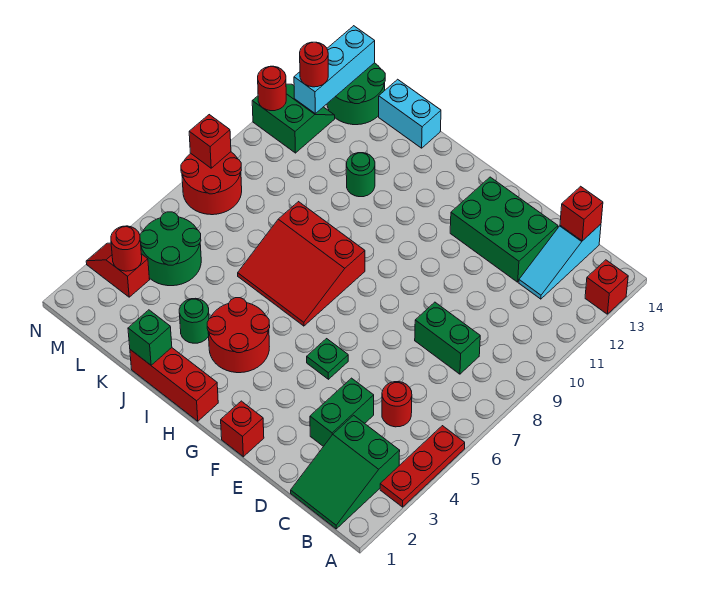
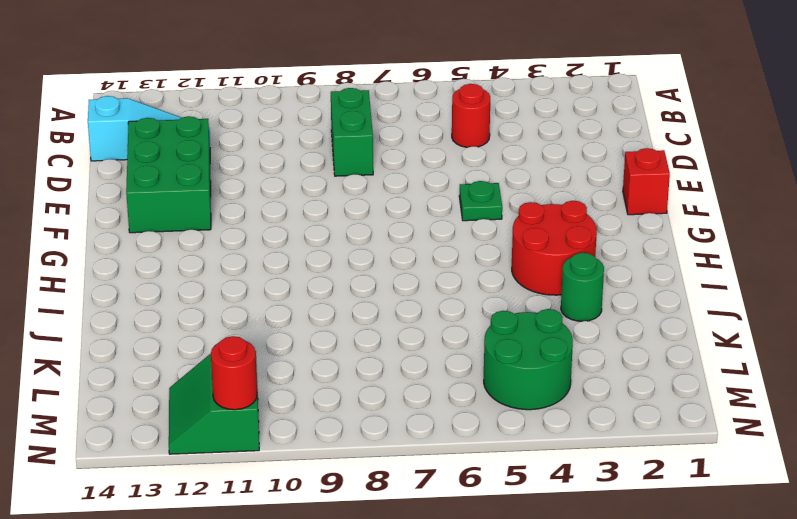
none -> red plate A3:A5 level 1
none -> red brick A13 level 1
none -> green slope B1:C3 level 1 top 3

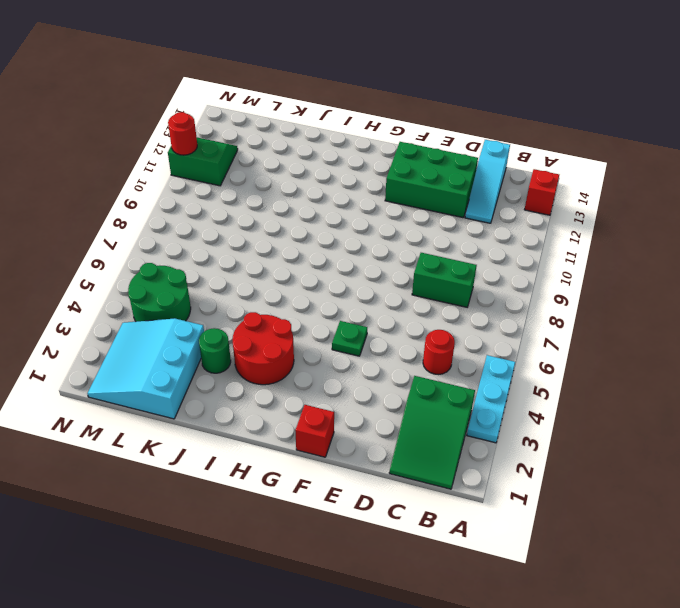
cyan plate A3:A5 level 1 -> red plate A3:A5 level 1
cyan slope K1:M3 level 1 top K -> red slope M3:N3 level 1 top M
none -> green brick D3:D4 level 1
none -> red brick H1:J1 level 1
none -> red slope H6:J8 level 1 top 8

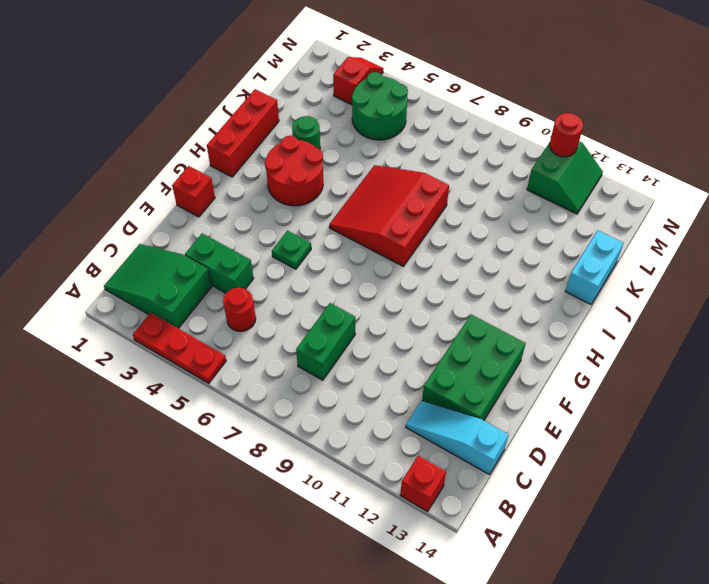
none -> green round brick J11 level 1
none -> green round brick L13:M14 level 1
none -> red round brick M7:N8 level 1

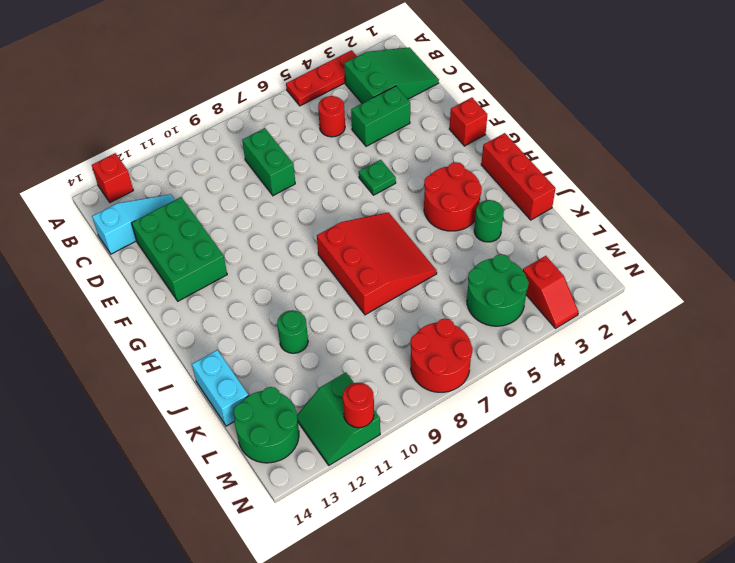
none -> red brick C14 level 2
none -> green brick J1 level 2
none -> red round brick M3 level 2

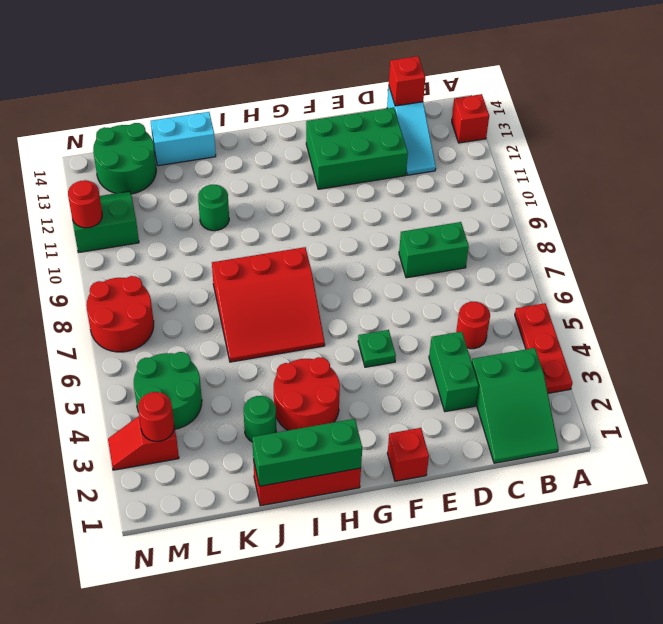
green brick H1:J1 level 2 -> green brick J1 level 2
none -> cyan brick M12:M14 level 2
none -> red brick N8 level 2
none -> red round brick M12 level 3

